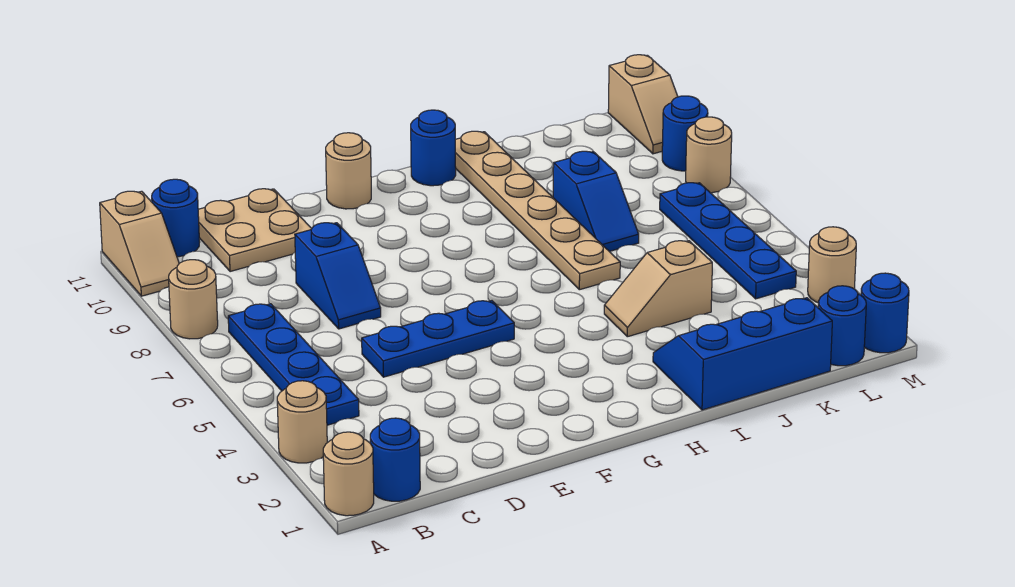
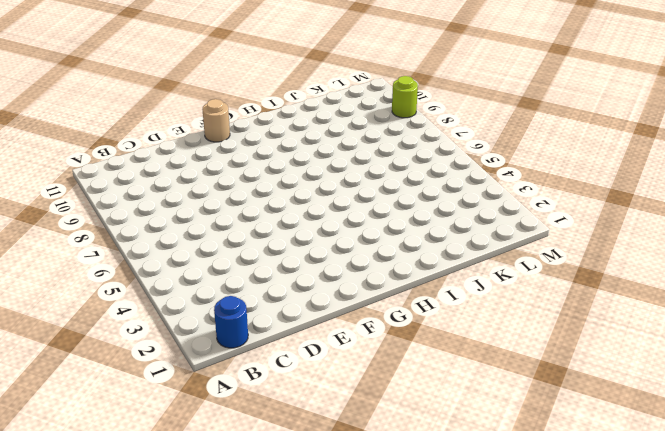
lime round brick M9 level 1 -> blue round brick M9 level 1
none -> tan round brick A1 level 1
none -> tan round brick A3 level 1
none -> tan round brick A8 level 1

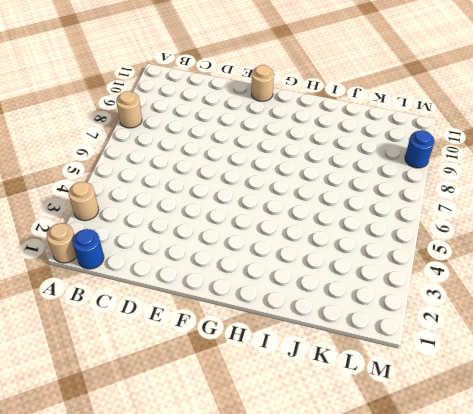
none -> tan slope A10:A11 level 1 top 11
none -> blue plate B4:B7 level 1
none -> blue round brick B11 level 1

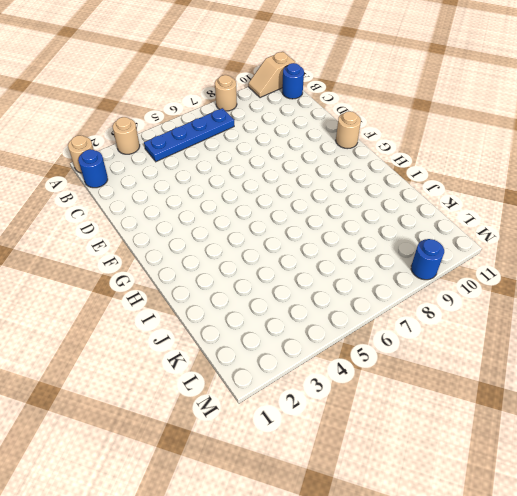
none -> tan plate C10:D11 level 1
none -> blue plate D5:F5 level 1
none -> blue slope D7:D8 level 1 top 8

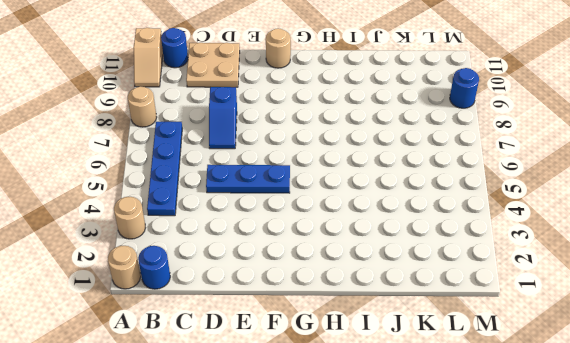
none -> blue round brick H11 level 1
none -> blue slope I1:K2 level 1 top 1
none -> tan slope I4:J4 level 1 top J

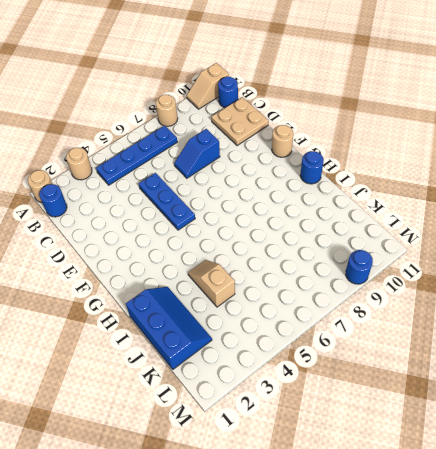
none -> tan plate I6:I11 level 1
none -> blue slope J7:J8 level 1 top 8
none -> blue round brick L1 level 1

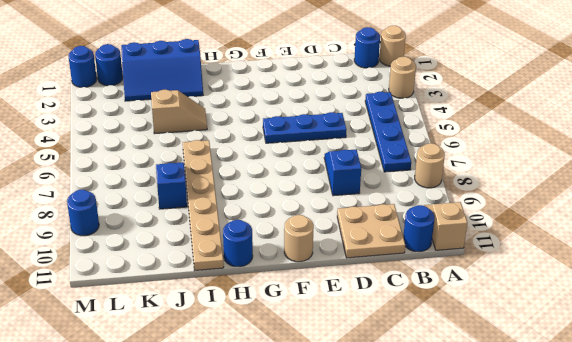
none -> blue plate L4:L7 level 1
none -> tan round brick M3 level 1
none -> tan round brick M8 level 1

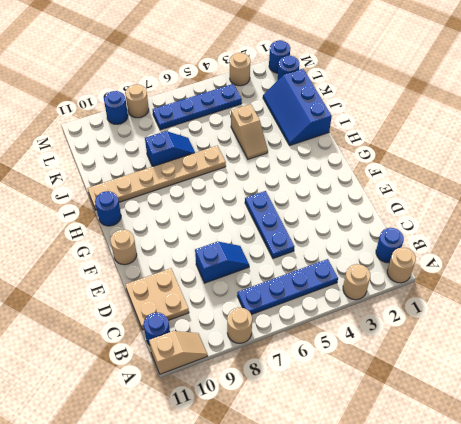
none -> tan slope M10:M11 level 1 top 11

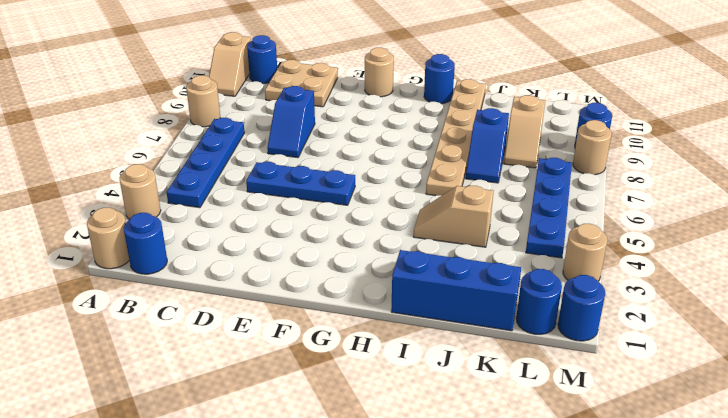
tan slope K8:K9 level 1 top 9 -> tan slope M10:M11 level 1 top 11

